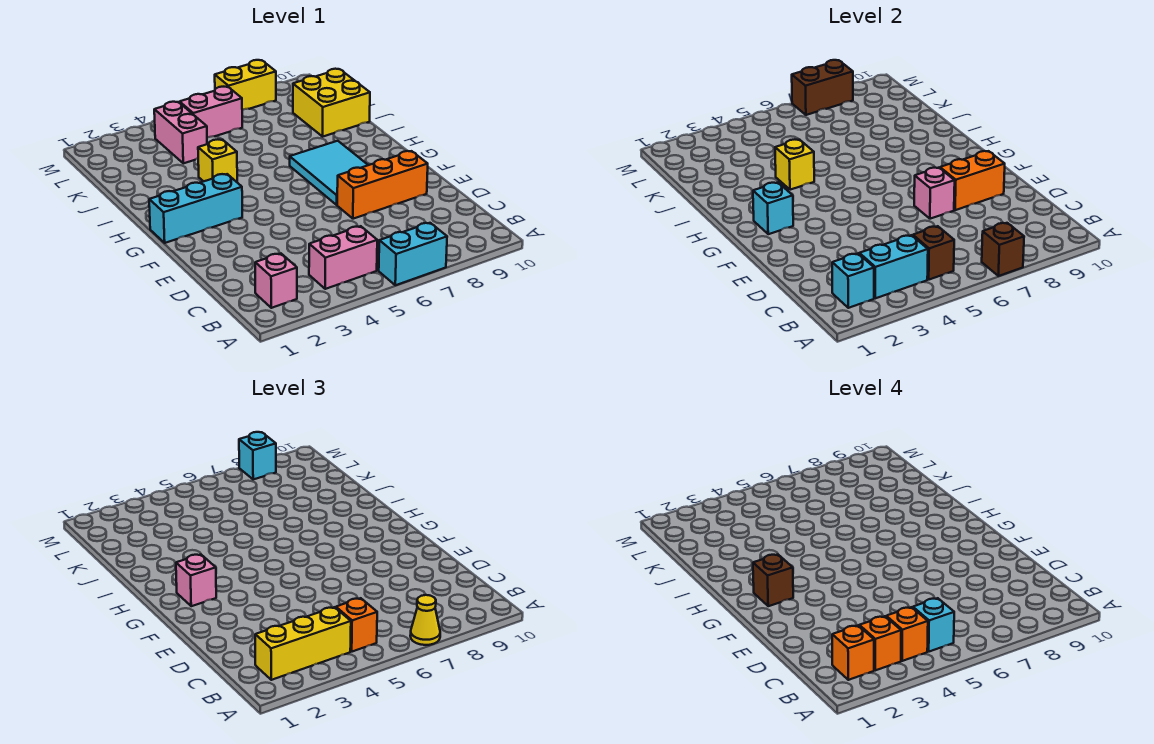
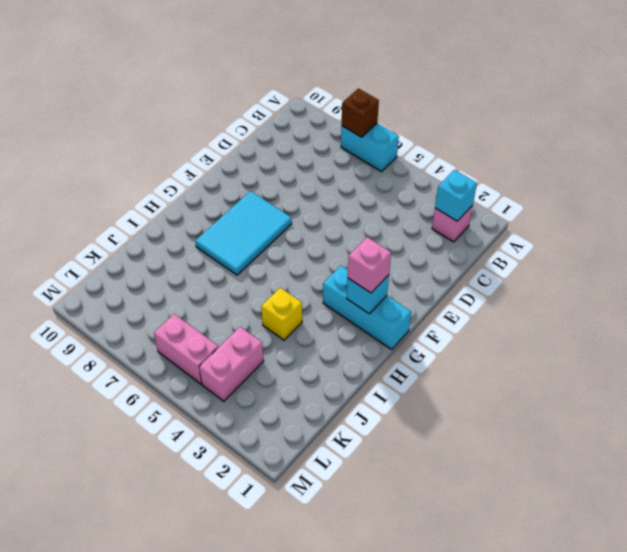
none -> pink brick B4:B5 level 1
none -> orange brick E7:E9 level 1
none -> yellow brick J9:K10 level 1
none -> yellow brick M7:M8 level 1

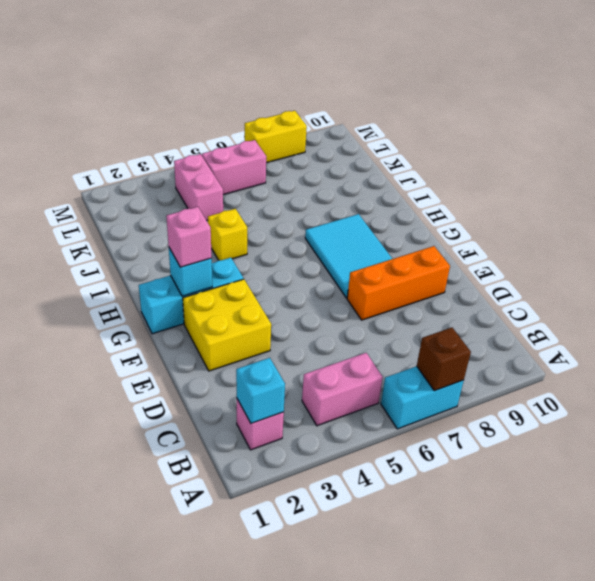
yellow brick E2:F3 level 1 -> yellow brick J9:K10 level 1
none -> cyan brick B3:B4 level 2
none -> brown brick B5 level 2
none -> pink brick E7 level 2
none -> orange brick E8:E9 level 2

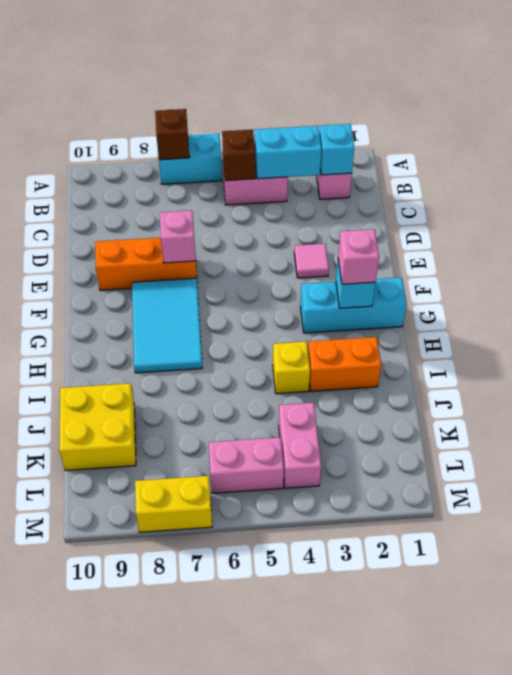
pink tile E3 level 1 -> none
orange brick I2:I3 level 1 -> orange brick E8:E9 level 2
none -> yellow brick I4 level 2
none -> brown brick M7:M8 level 2
none -> yellow cone A7 level 3
none -> yellow brick B2:B4 level 3

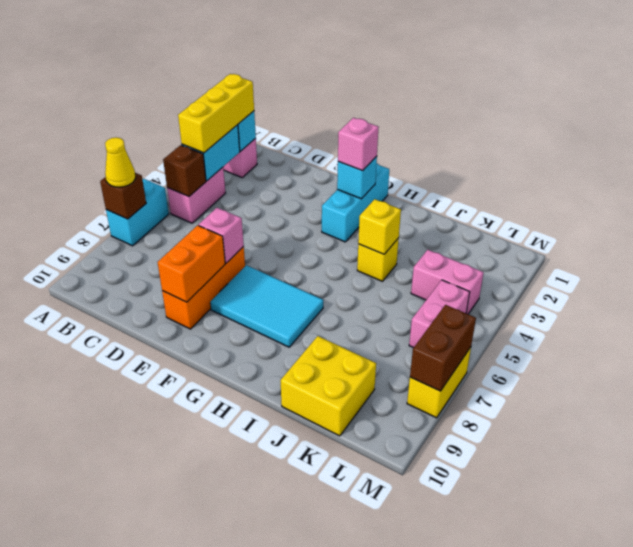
none -> orange brick B5 level 3
none -> cyan brick M8 level 3
none -> orange brick B2 level 4
none -> orange brick B3 level 4

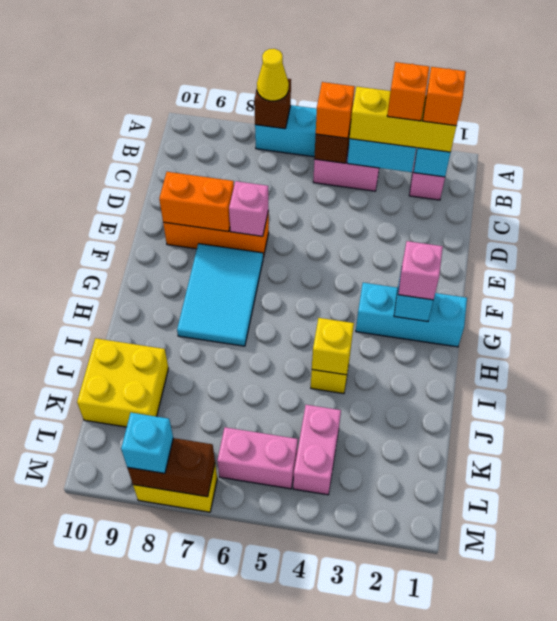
none -> orange brick B4 level 4
none -> cyan brick B5 level 4
none -> brown brick G2 level 4

